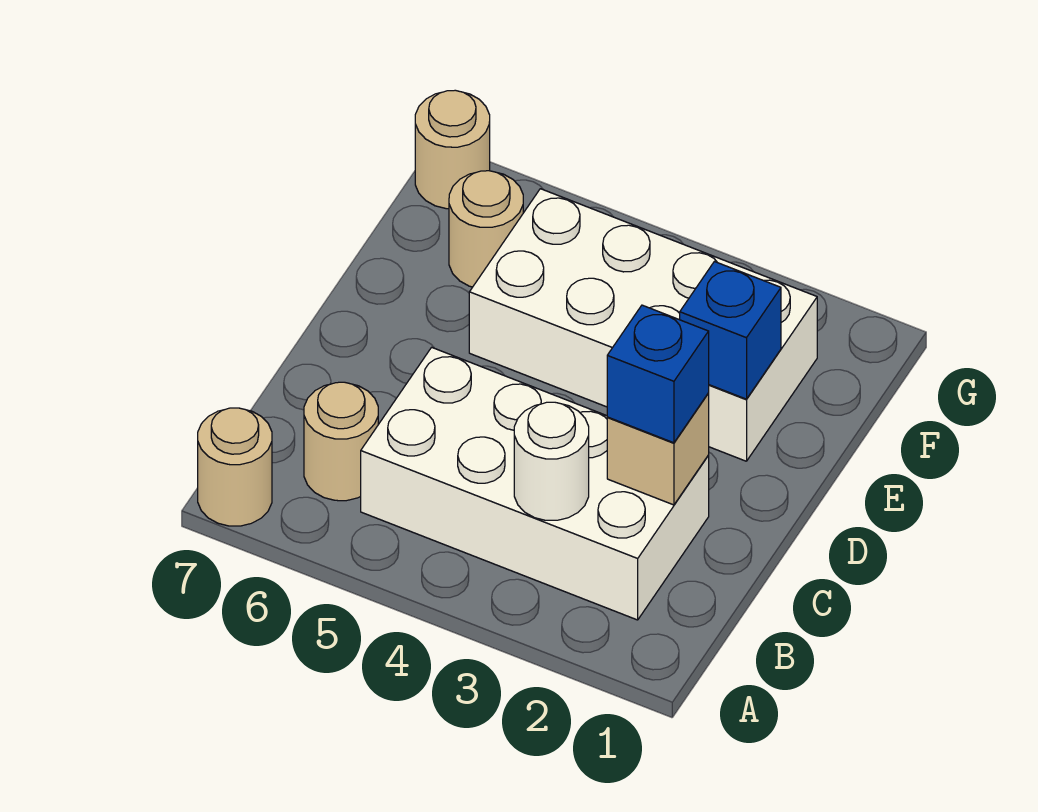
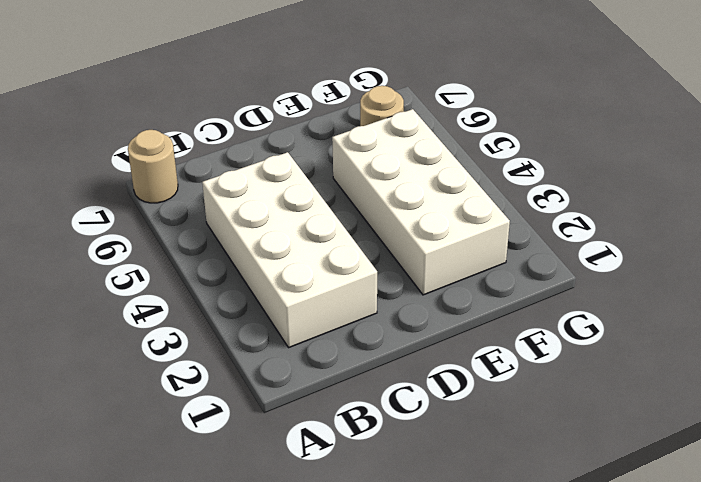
none -> tan round brick B6 level 1
none -> tan round brick G7 level 1

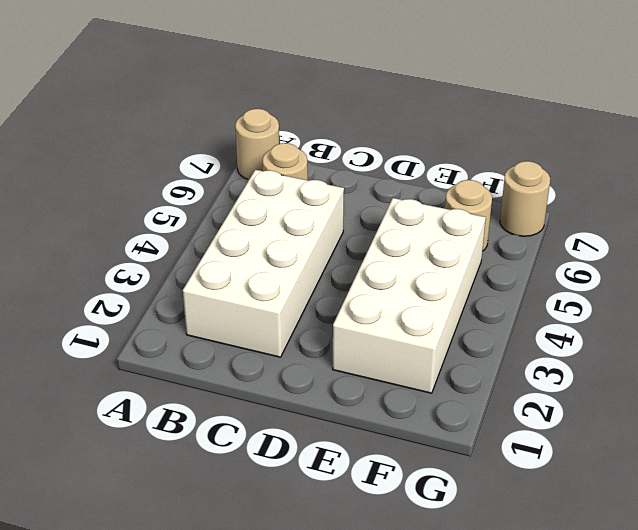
none -> white round brick B3 level 2
none -> tan brick C2 level 2

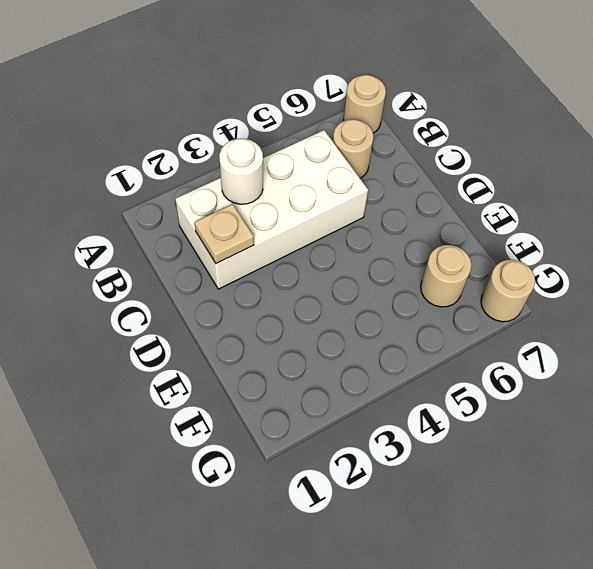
tan plate C2 level 2 -> tan brick C2 level 2
none -> white brick E2:F5 level 1
none -> blue brick E2 level 2

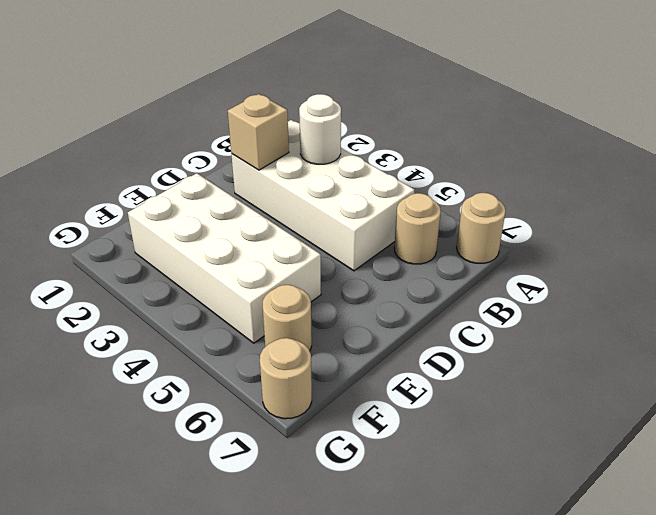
none -> blue brick E2 level 2
none -> blue brick C2 level 3

